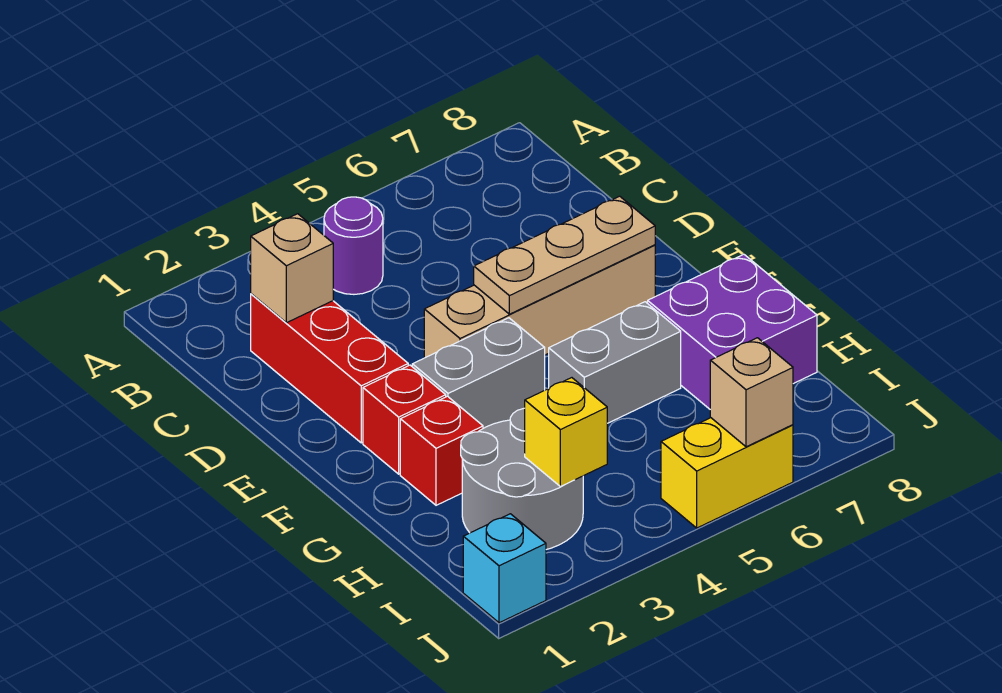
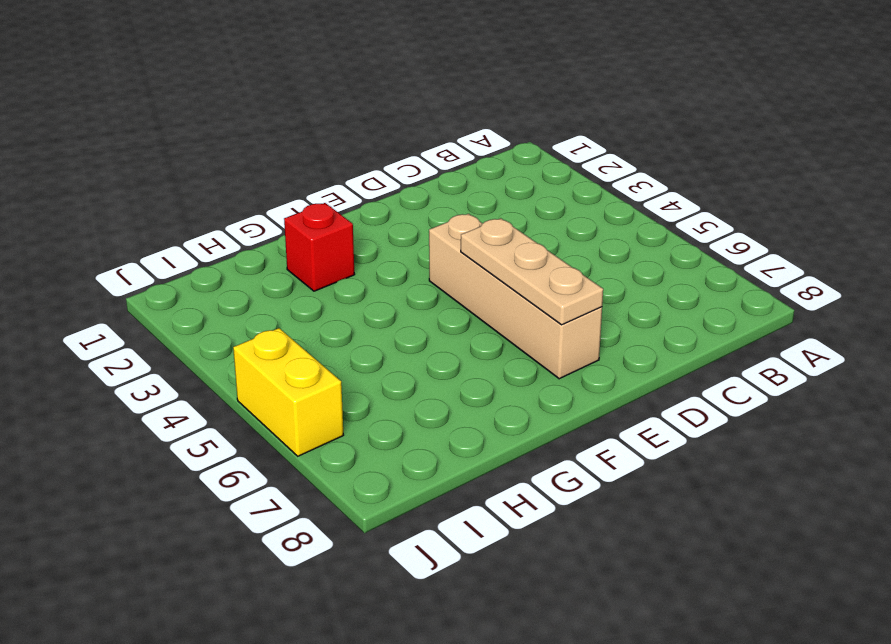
none -> purple round brick B4 level 1
none -> red brick C2:E2 level 1
none -> red brick F2 level 1

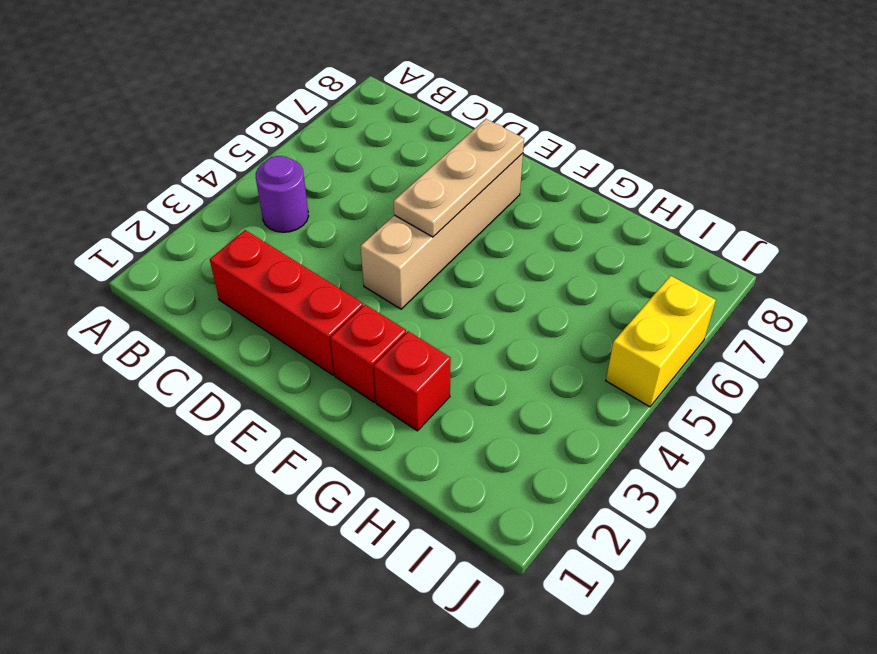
none -> grey brick F3:F4 level 1
none -> grey brick G5:G6 level 1
none -> purple brick G7:H8 level 1

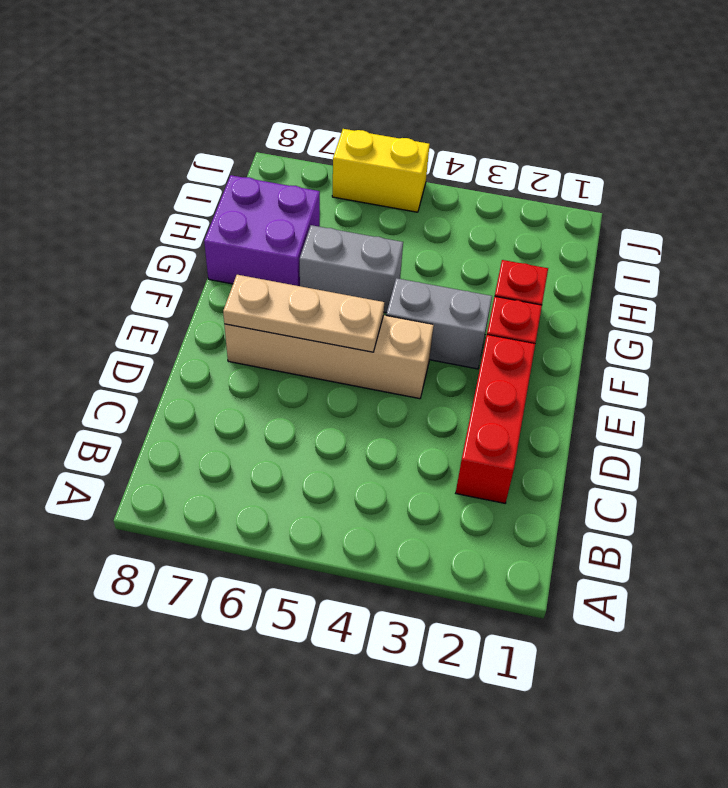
none -> purple round brick B4 level 1
none -> grey round brick H2:I3 level 1
none -> cyan brick J1 level 1

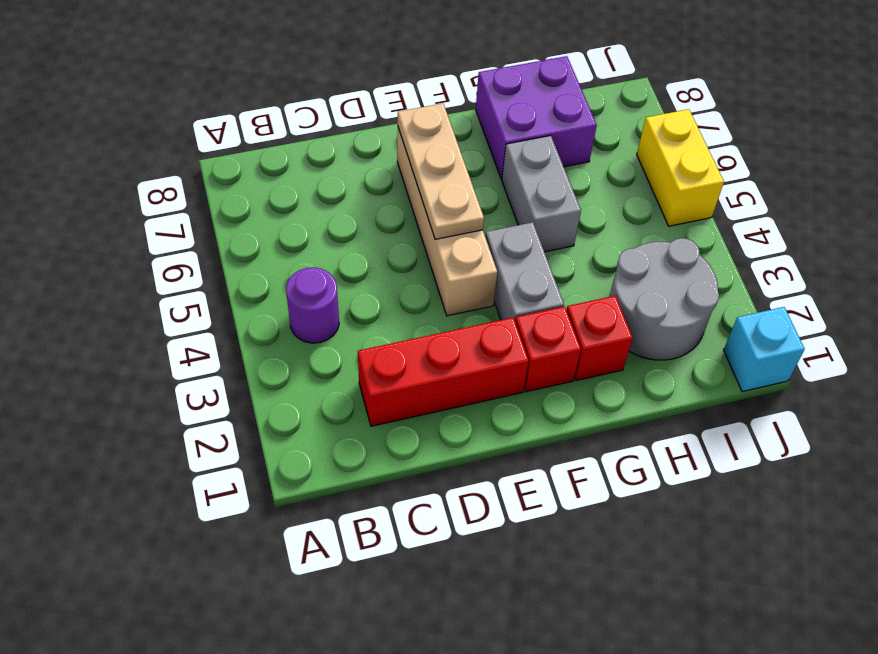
none -> tan brick C2 level 2
none -> yellow brick I3 level 2
none -> tan brick J6 level 2

